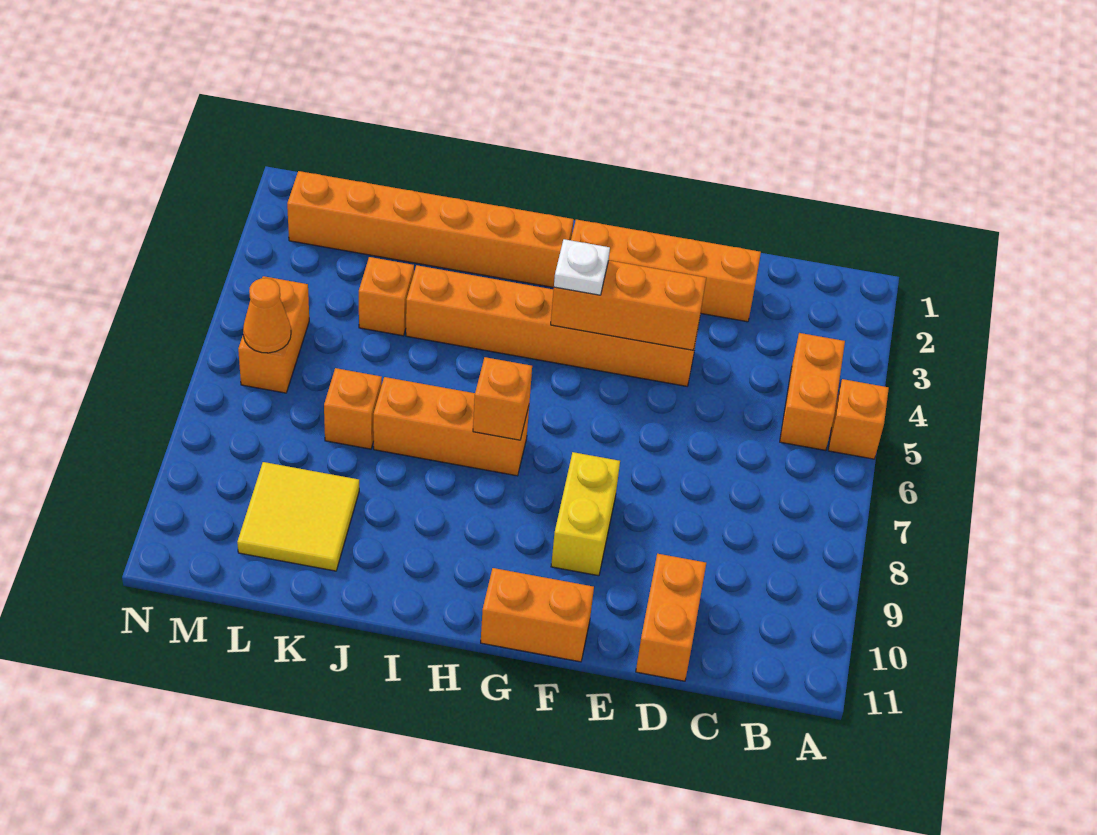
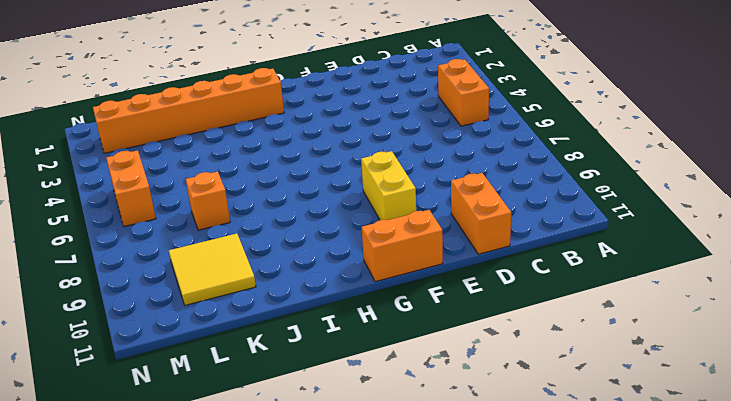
none -> orange brick A5 level 1
none -> orange brick D2:G2 level 1
none -> orange brick E4:J4 level 1

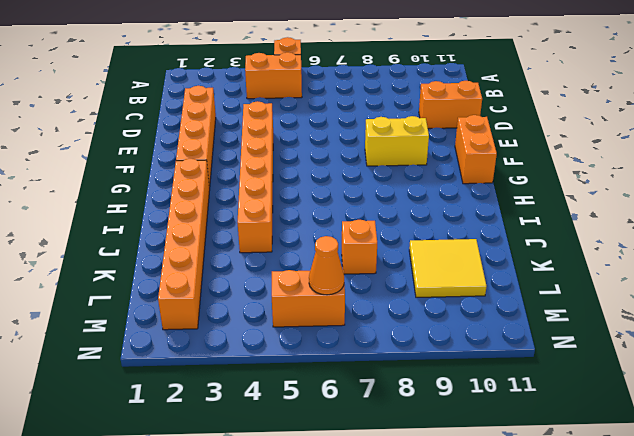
none -> orange brick H7:J7 level 1
none -> orange brick K4 level 1
none -> orange brick E4:G4 level 2

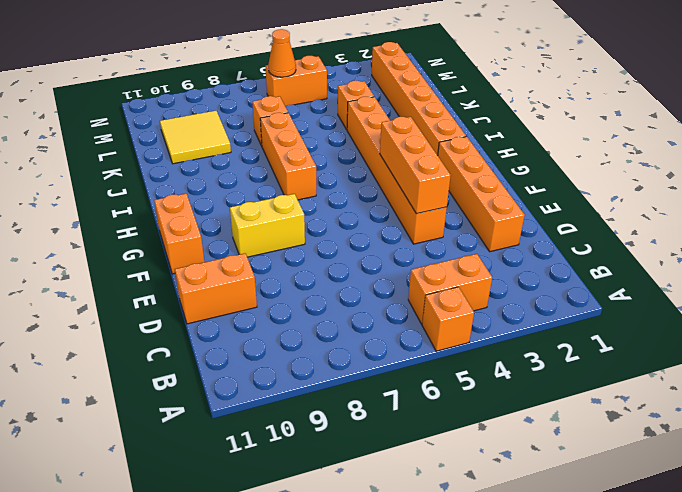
none -> orange brick H7 level 2
none -> white plate G4 level 3

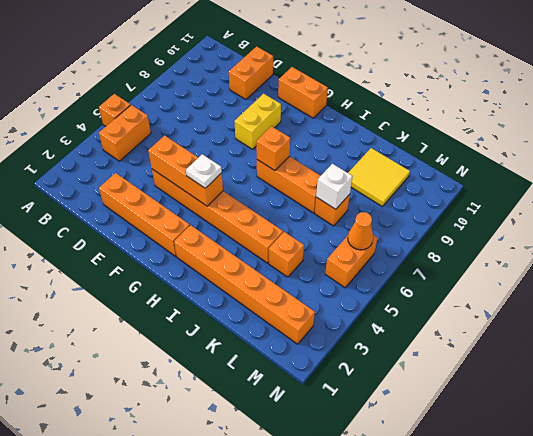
white brick K7 level 2 -> none

